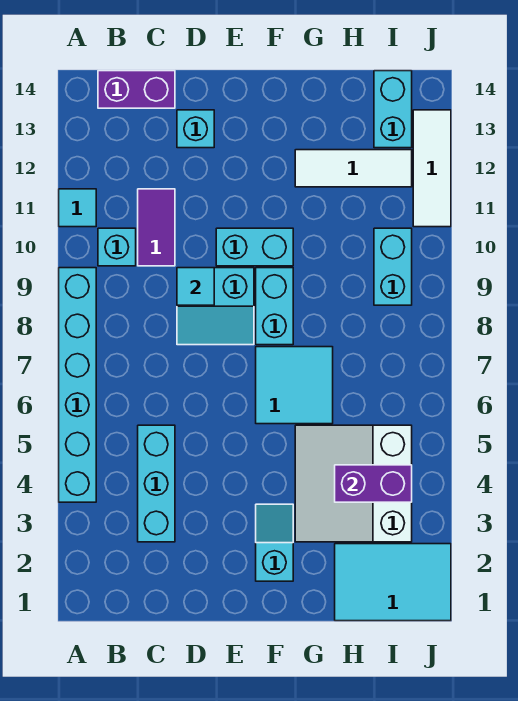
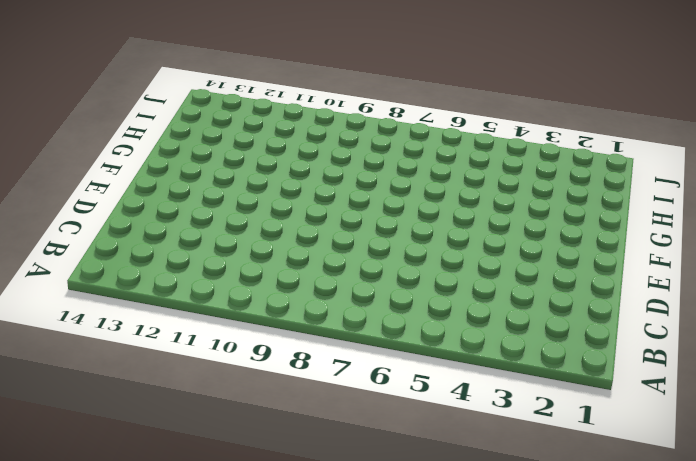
none -> cyan brick A4:A9 level 1
none -> cyan tile A11 level 1
none -> cyan brick B10 level 1

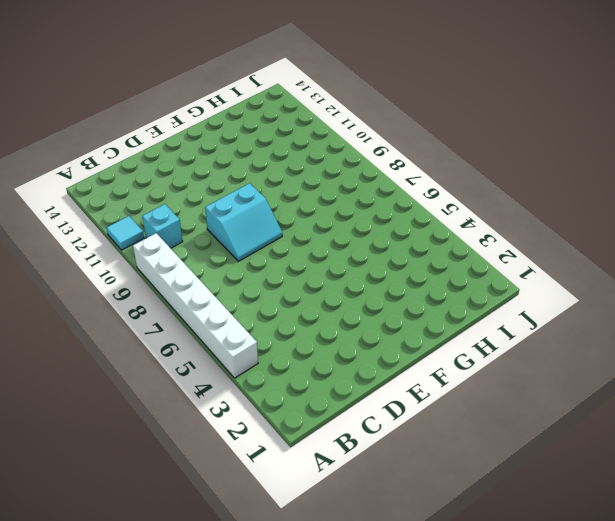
white brick A4:A9 level 1 -> cyan brick A4:A9 level 1
none -> purple brick B14:C14 level 1
none -> cyan brick C3:C5 level 1
none -> purple tile C10:C11 level 1

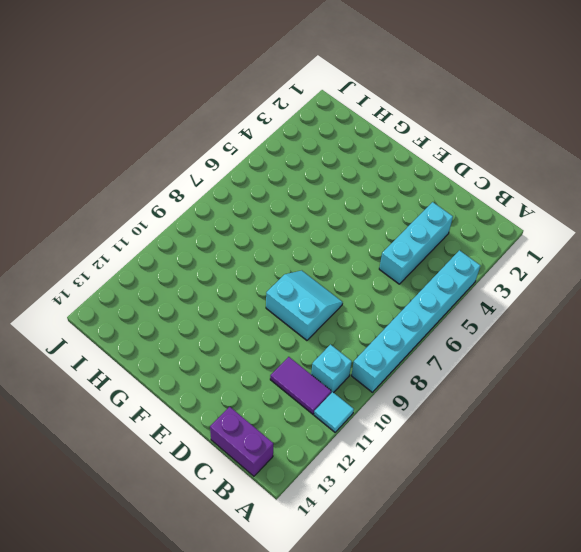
purple tile B11:C11 level 1 -> purple tile C10:C11 level 1
none -> cyan brick D13 level 1
none -> cyan brick E10:F10 level 1
none -> cyan slope F2:F3 level 1 top 2

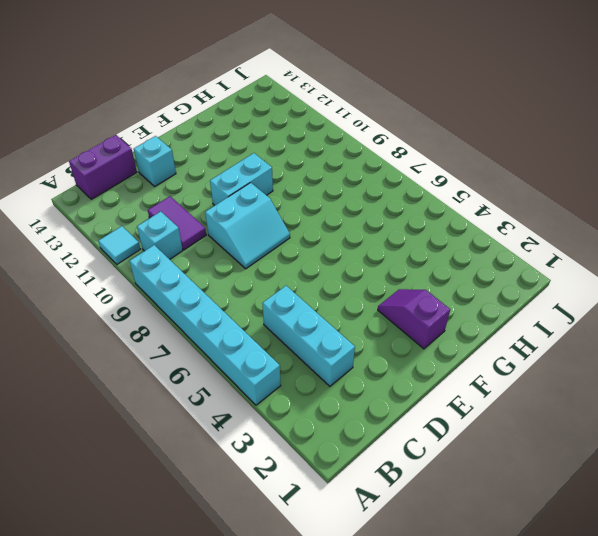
purple slope F2:F3 level 1 top 2 -> cyan slope F2:F3 level 1 top 2
none -> cyan tile F6:G7 level 1
none -> cyan brick F8:F9 level 1
none -> white slope G3:I5 level 1 top I

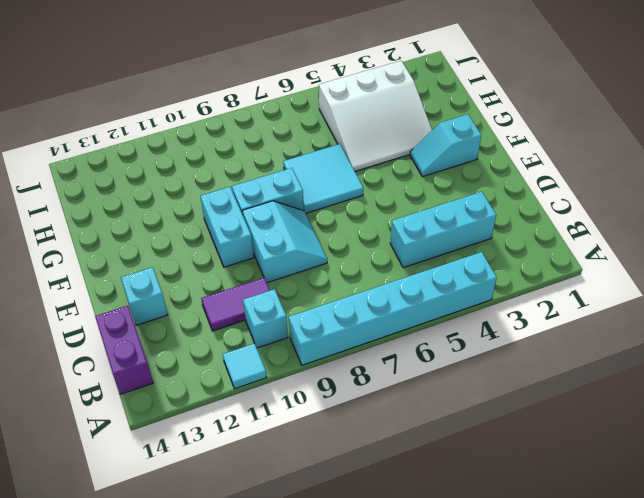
none -> white tile G12:I12 level 1
none -> cyan tile H1:J2 level 1
none -> cyan brick I9:I10 level 1

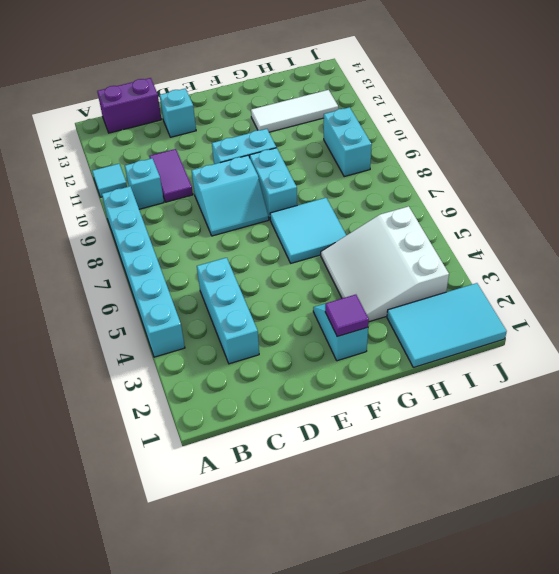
purple tile F2 level 2 -> none
none -> cyan brick I13:I14 level 1
none -> white tile J11:J13 level 1
none -> cyan tile D9 level 2

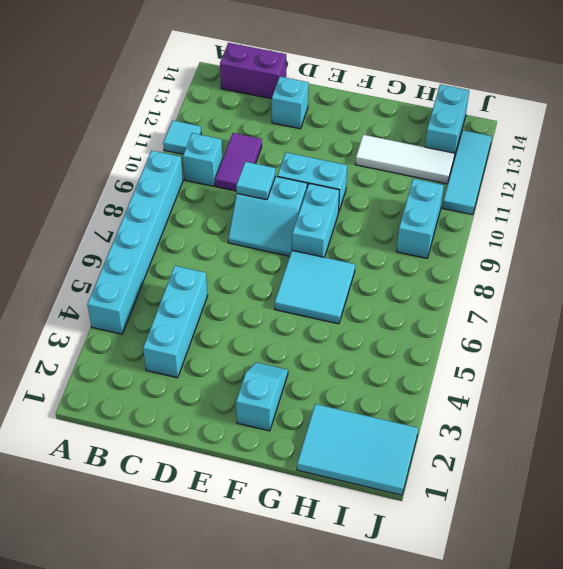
cyan tile J11:J13 level 1 -> white tile J11:J13 level 1
none -> white slope G3:I5 level 1 top I
none -> purple brick H4:I4 level 2

